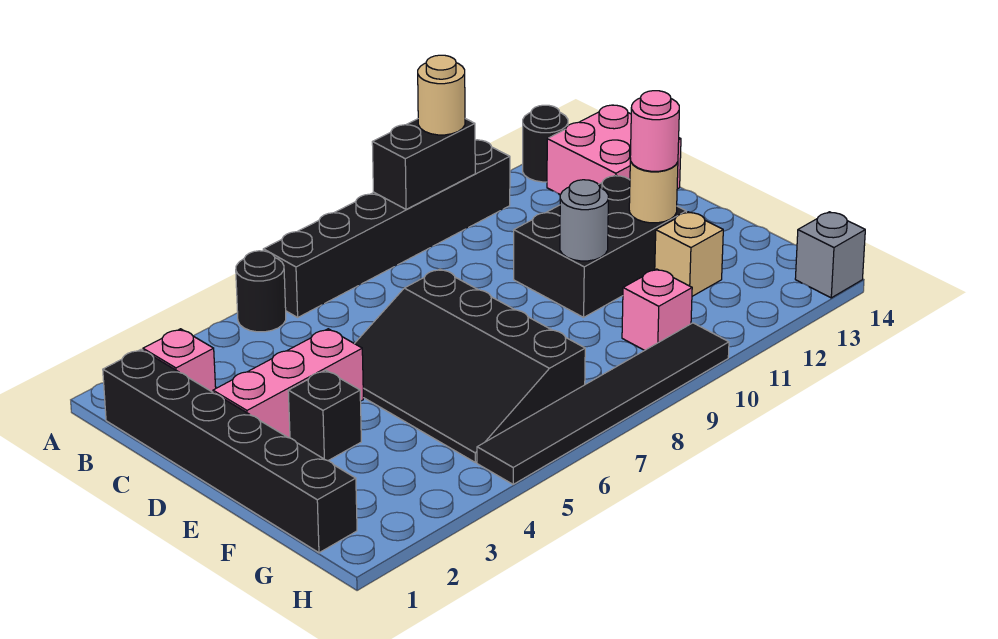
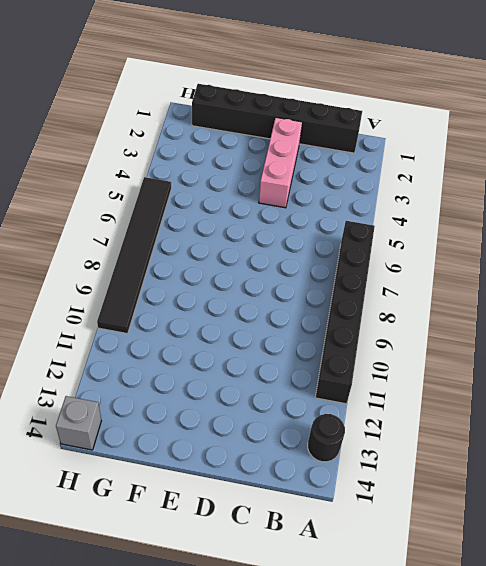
none -> black round brick A5 level 1
none -> pink brick B2 level 1
none -> pink brick B13:C14 level 1

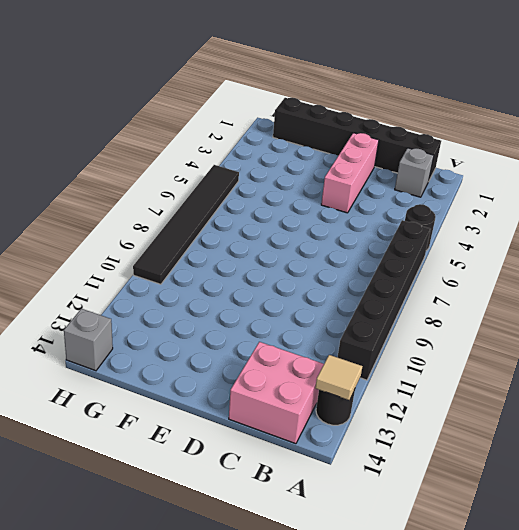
tan tile A13 level 2 -> none
grey brick B2 level 1 -> pink brick B2 level 1
none -> black slope D5:G7 level 1 top 7
none -> black brick D10:E12 level 1
none -> black brick E3 level 1

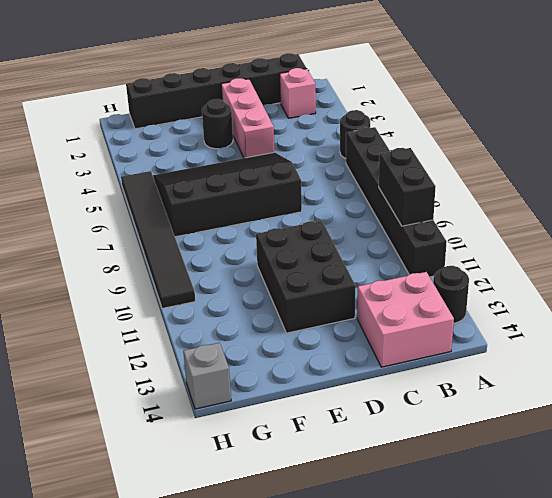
black round brick E3 level 1 -> black brick E3 level 1
none -> tan brick F12 level 1
none -> pink brick G10 level 1
none -> grey round brick E10 level 2

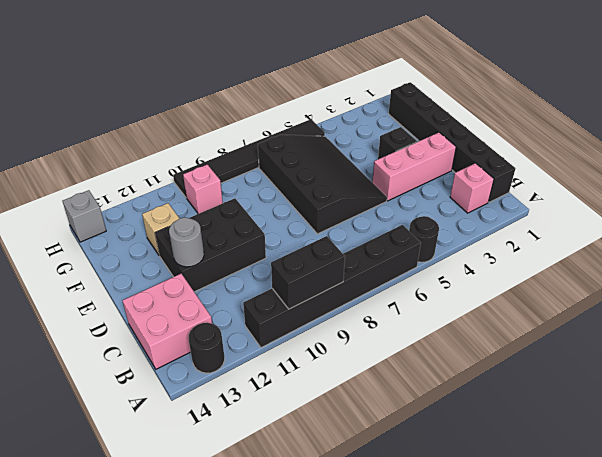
grey round brick D12 level 2 -> grey round brick E10 level 2
none -> tan round brick E12 level 2
none -> tan round brick A10 level 3
none -> pink round brick E12 level 3

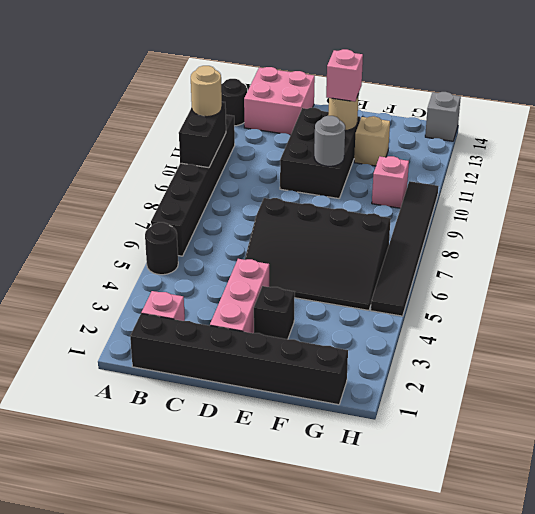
pink brick E12 level 3 -> pink round brick E12 level 3

